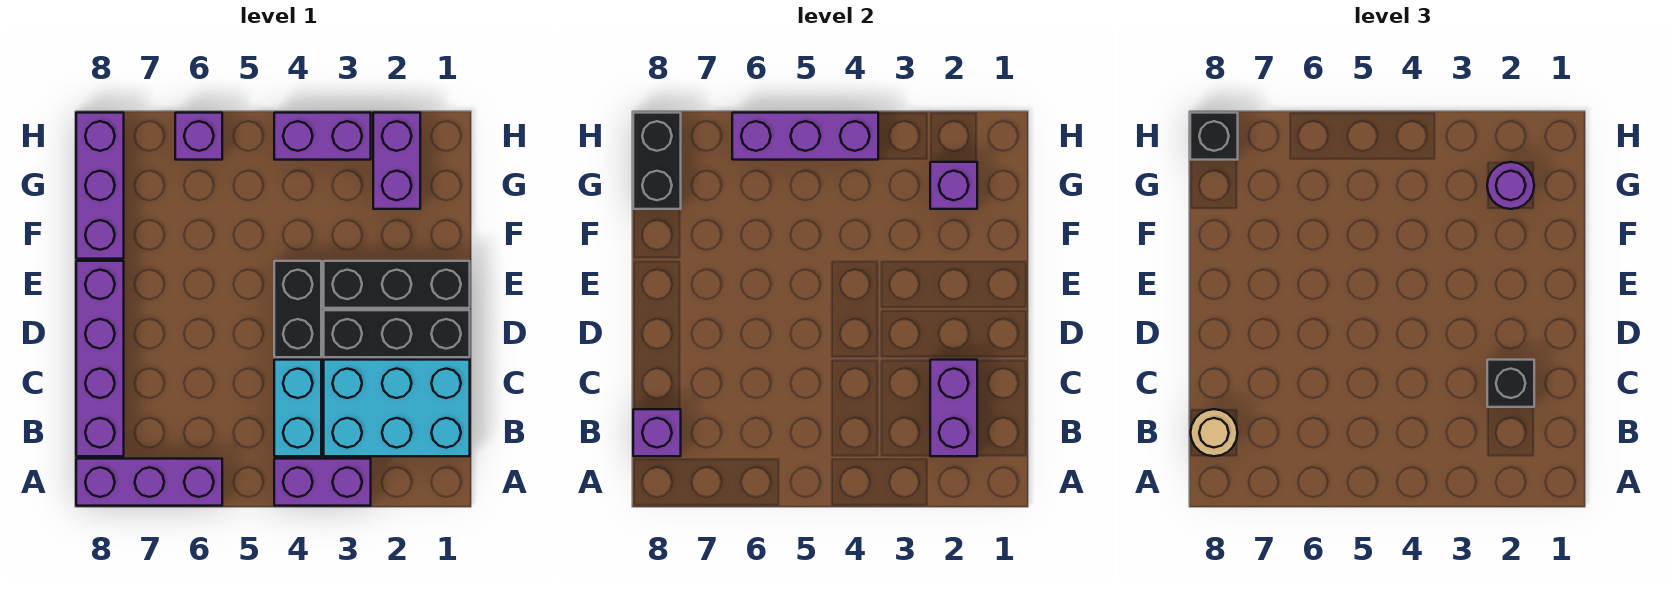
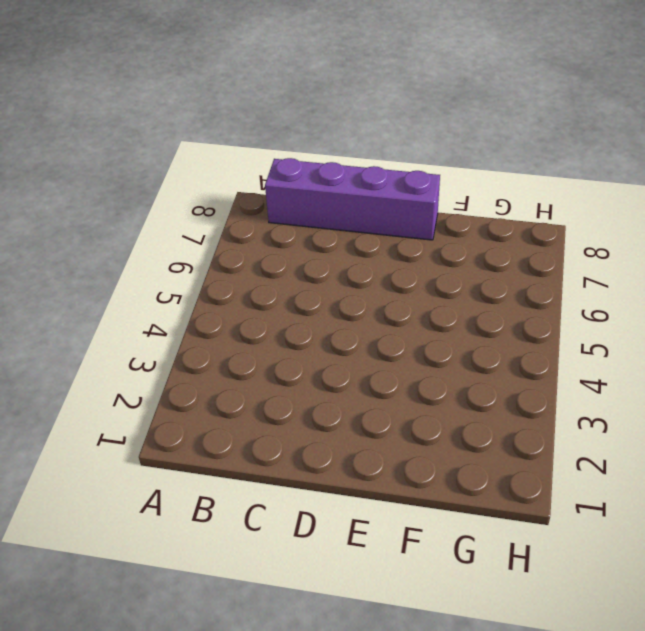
none -> purple brick A3:A4 level 1
none -> purple brick A6:A8 level 1
none -> cyan brick B1:C3 level 1

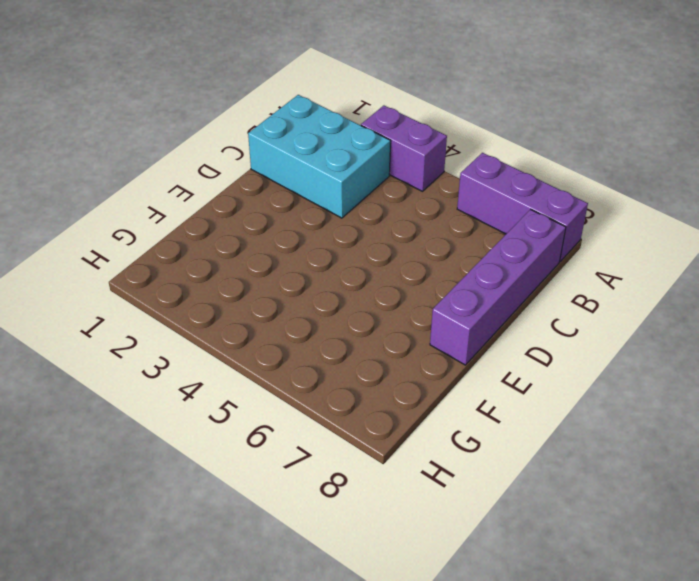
none -> cyan brick B4:C4 level 1
none -> black brick D1:D3 level 1
none -> black brick D4:E4 level 1

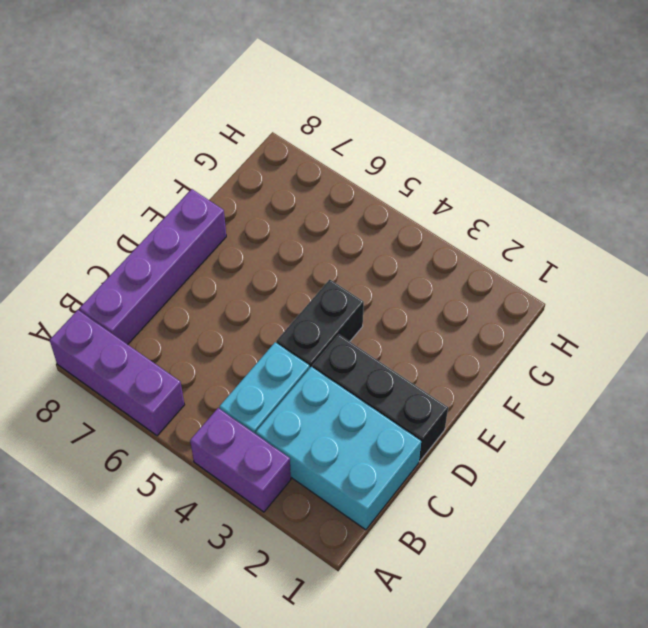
none -> black brick E1:E3 level 1
none -> purple brick F8:H8 level 1
none -> purple brick G2:H2 level 1

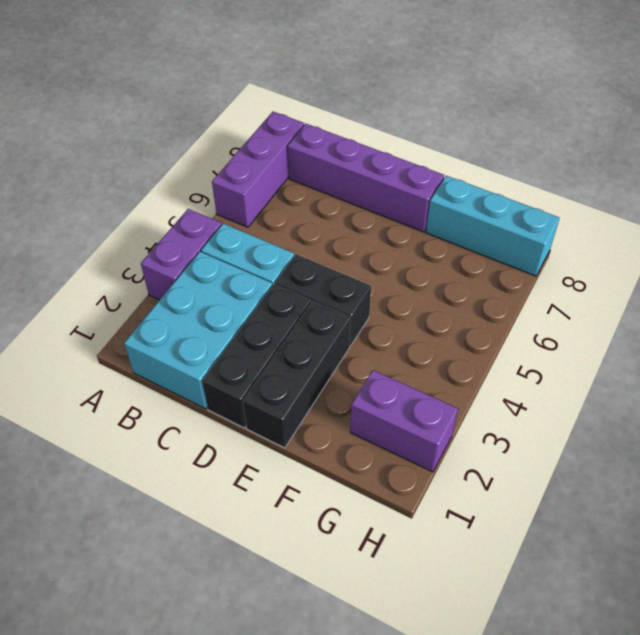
cyan brick F8:H8 level 1 -> purple brick F8:H8 level 1
none -> purple brick H3:H4 level 1
none -> purple brick H6 level 1
none -> purple brick B2:C2 level 2

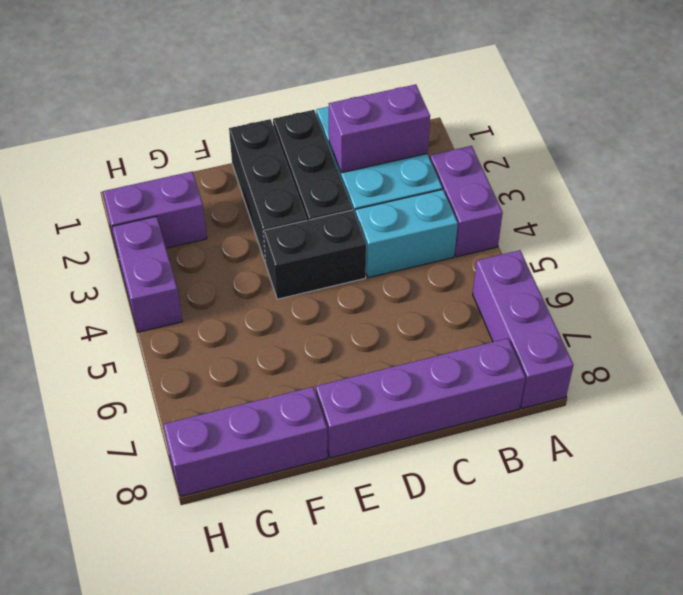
none -> purple brick H6 level 1
none -> purple brick B8 level 2
none -> purple brick G2 level 2

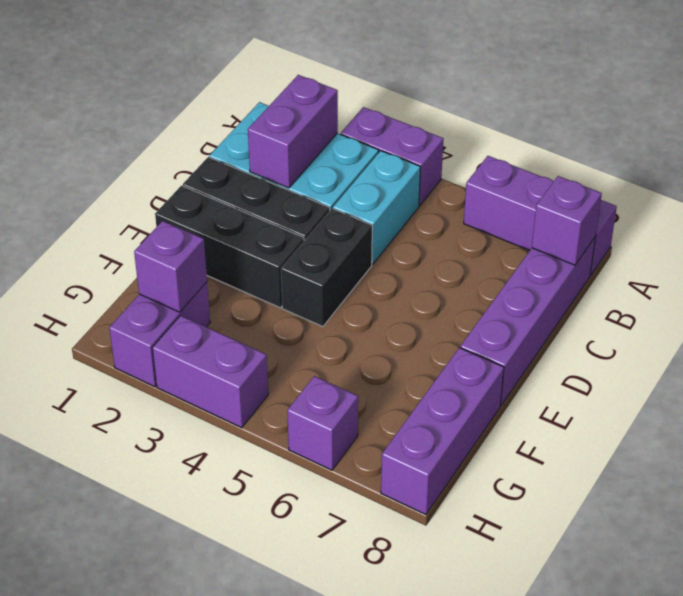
none -> black brick G8:H8 level 2
none -> purple brick H4:H6 level 2
none -> tan round brick B8 level 3

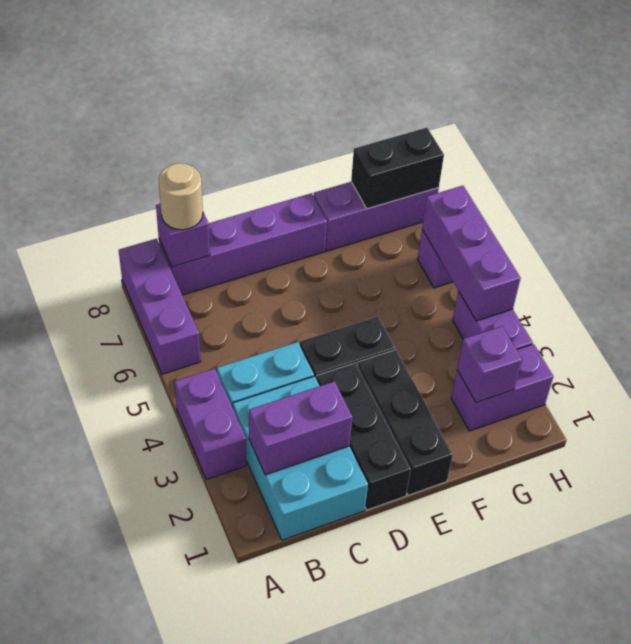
none -> black brick C2 level 3
none -> purple round brick G2 level 3
none -> black brick H8 level 3

